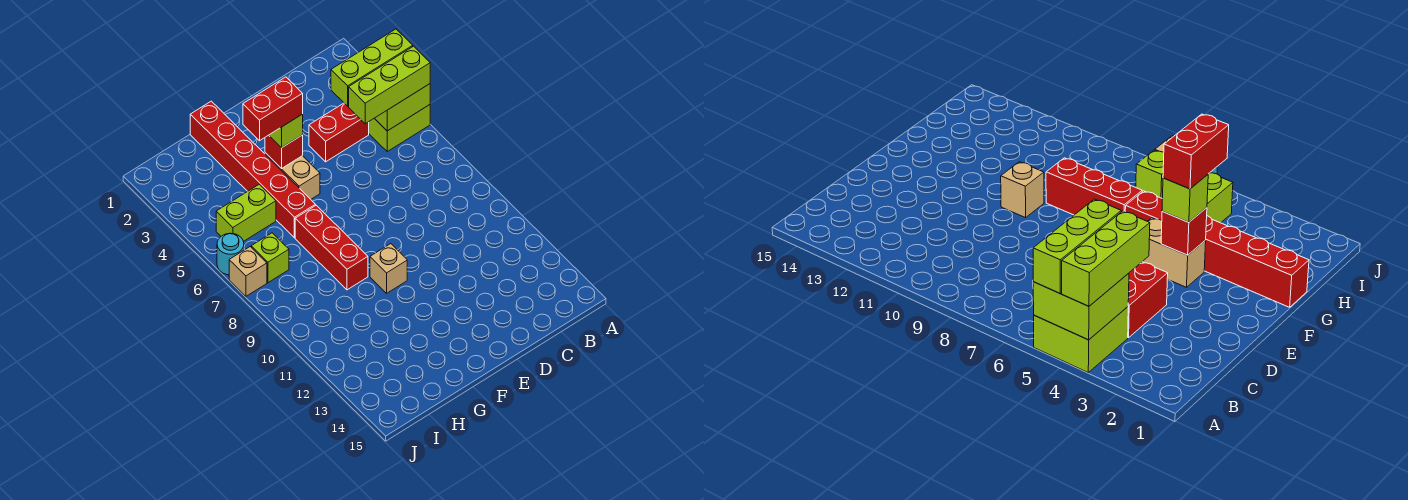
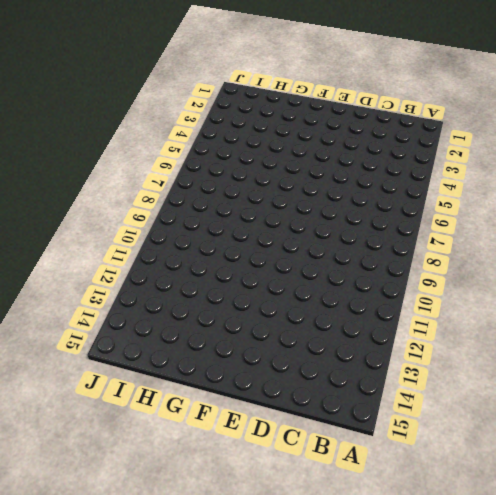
none -> lime brick A4:B5 level 1
none -> red brick C4:D4 level 1
none -> tan brick F4:F5 level 1

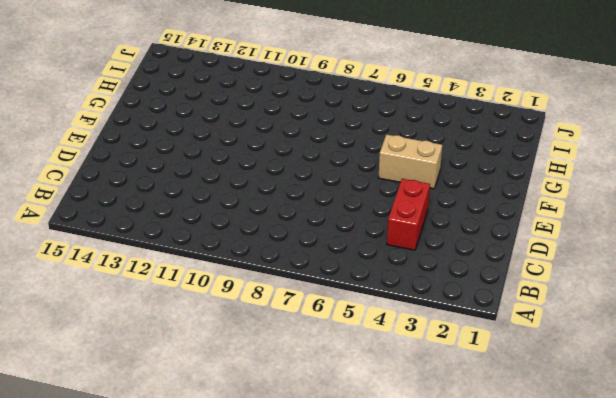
none -> lime brick A4:B5 level 1
none -> tan brick F10 level 1
none -> red brick G1:G6 level 1

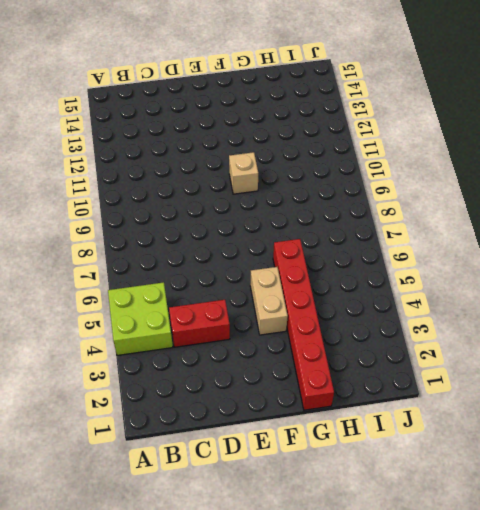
none -> red brick G7:G9 level 1
none -> lime brick H5:I5 level 1
none -> lime brick I7 level 1

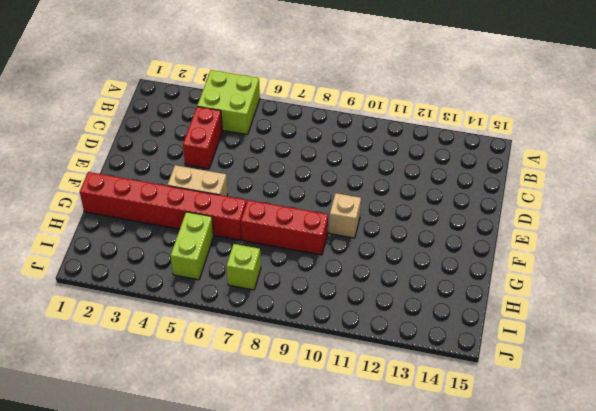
none -> cyan round brick J6 level 1
none -> tan brick J7 level 1
none -> lime brick A4:B5 level 2

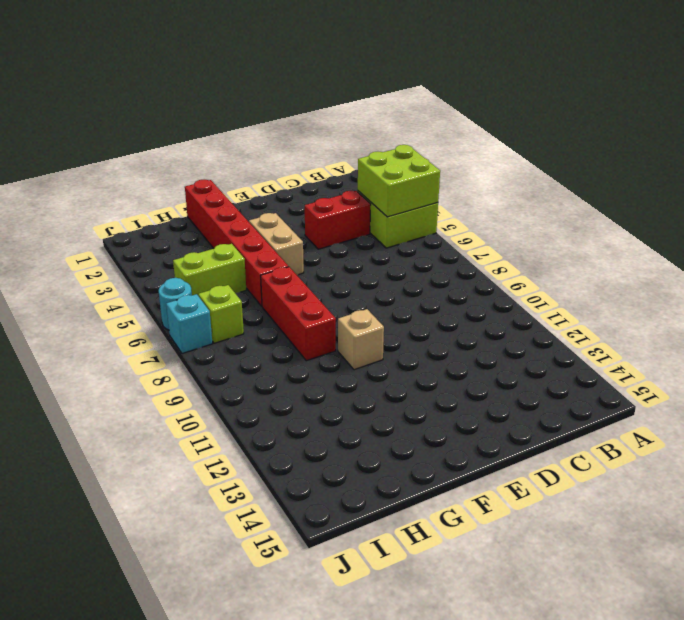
cyan brick J7 level 1 -> tan brick J7 level 1
none -> red brick F4 level 2
none -> lime brick A4:C4 level 3
none -> lime brick A5:C5 level 3

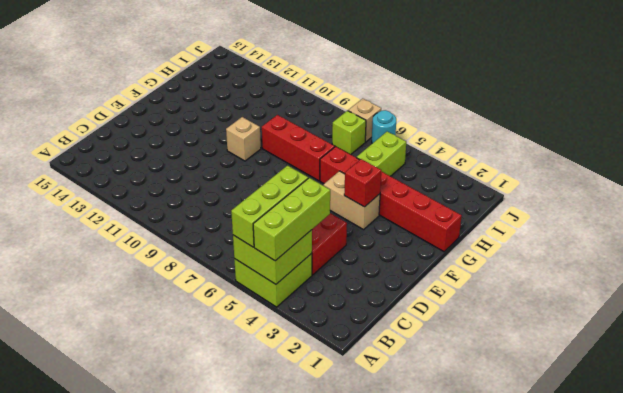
none -> lime brick F4 level 3
none -> red brick F4:G4 level 4

